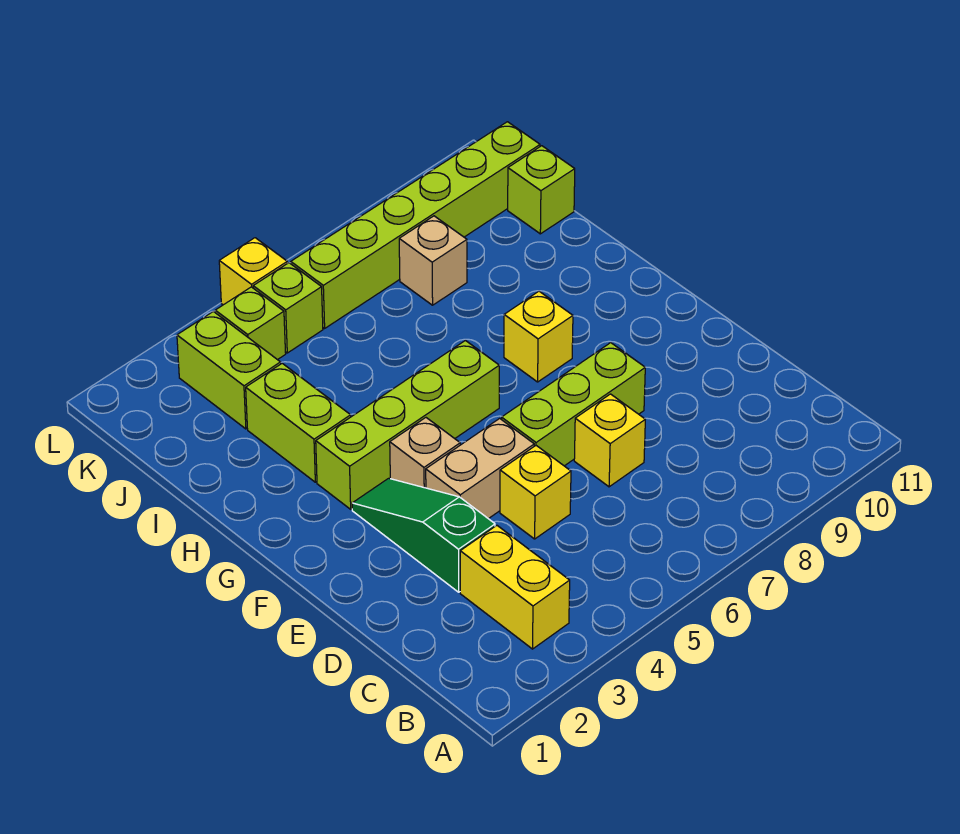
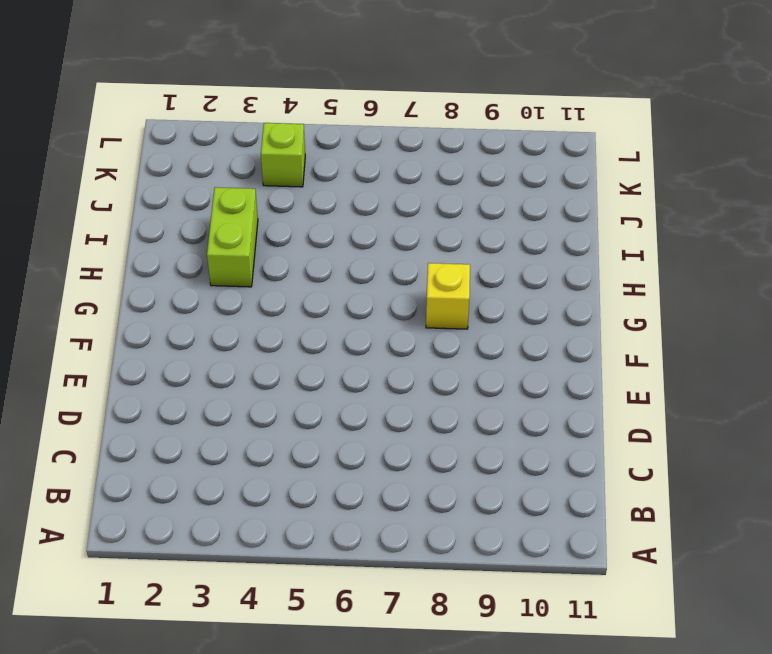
none -> yellow brick B3:C3 level 1
none -> green slope D3:F3 level 1 top D
none -> yellow brick D5 level 1

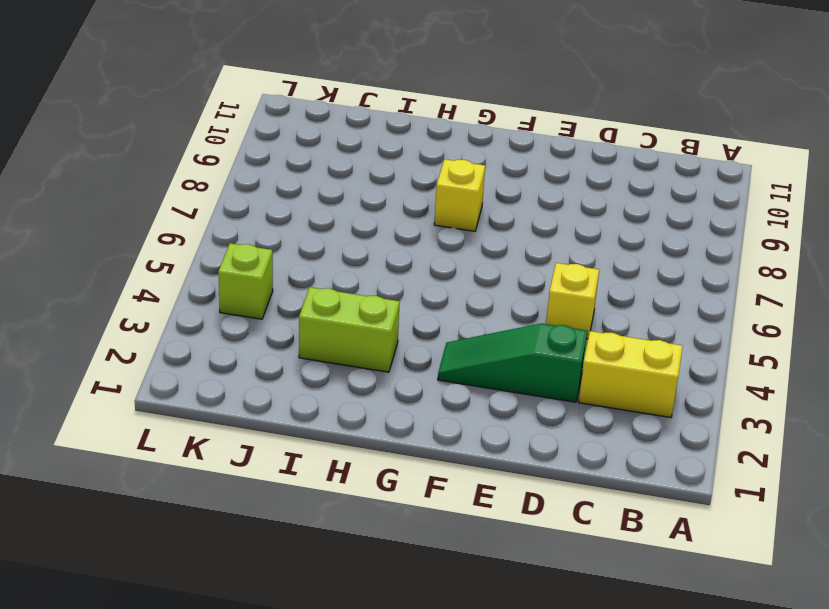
none -> yellow brick D7 level 1
none -> tan brick E4:E5 level 1
none -> lime brick E6:E8 level 1

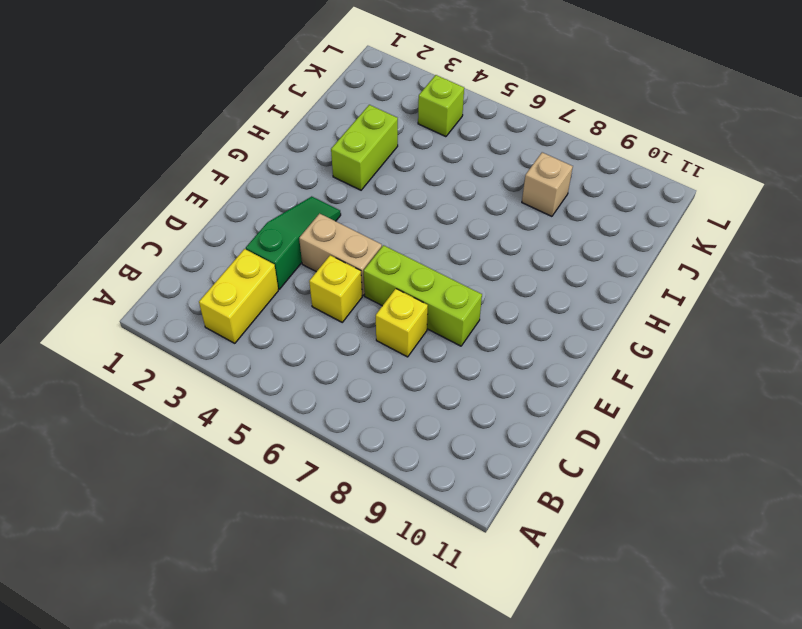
none -> tan brick F4 level 1
none -> lime brick G3:G6 level 1
none -> yellow brick G8 level 1

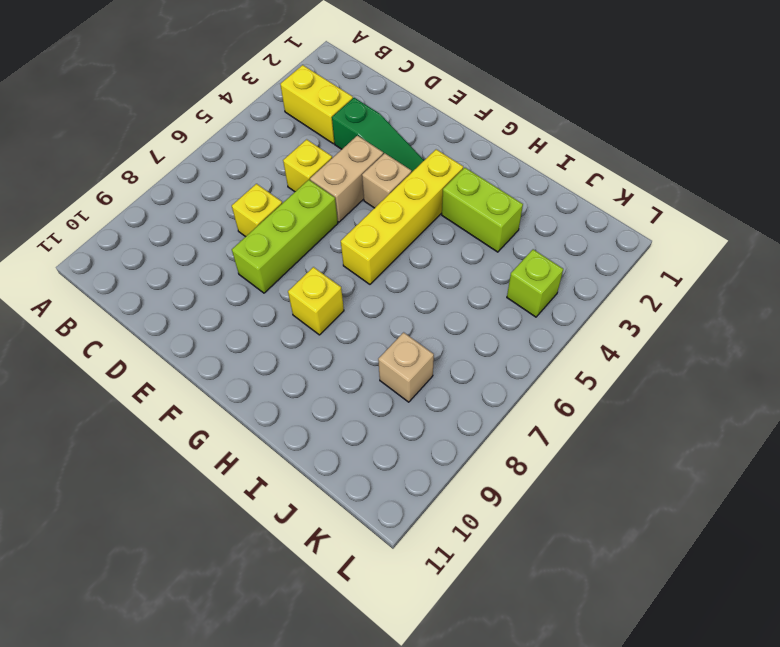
yellow brick G3:G6 level 1 -> lime brick G3:G6 level 1
none -> lime brick J3:K3 level 1
none -> lime brick J11 level 1
none -> lime brick K5 level 1

